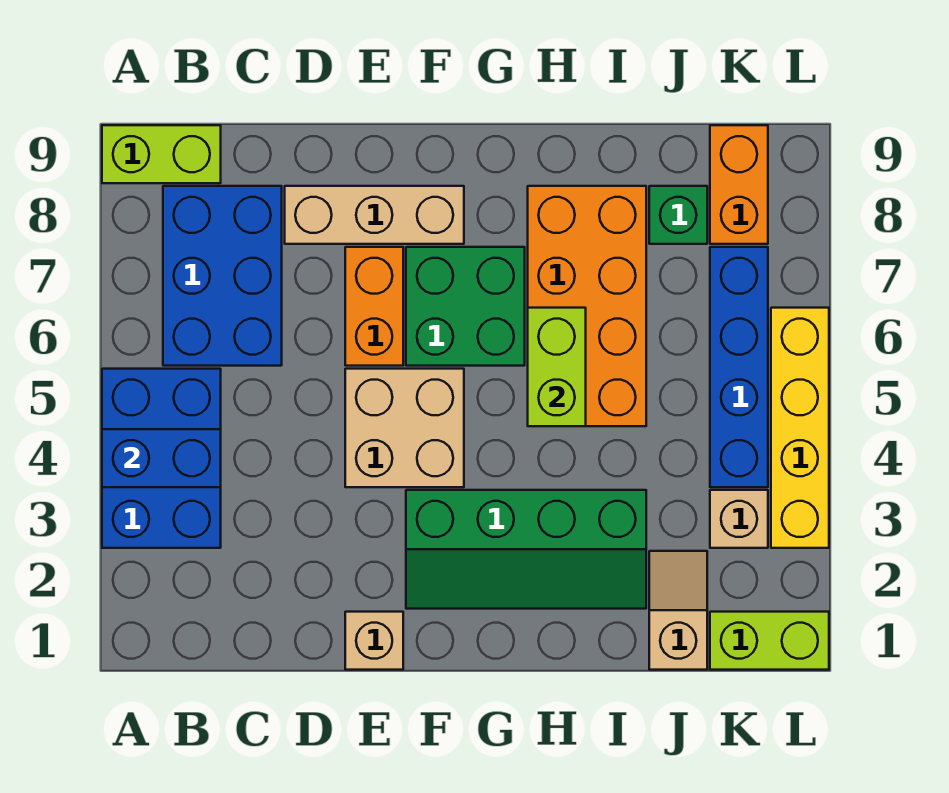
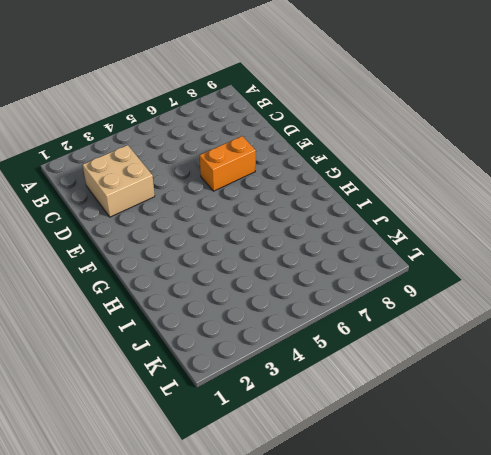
tan brick C2:D3 level 1 -> tan brick E4:F5 level 1
none -> blue brick A3:B5 level 1
none -> lime brick A9:B9 level 1
none -> blue brick B6:C8 level 1

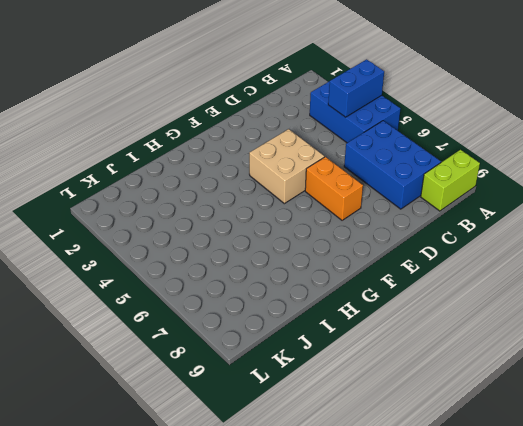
none -> tan brick D8:F8 level 1
none -> tan brick E1 level 1
none -> green slope F2:I3 level 1 top 3

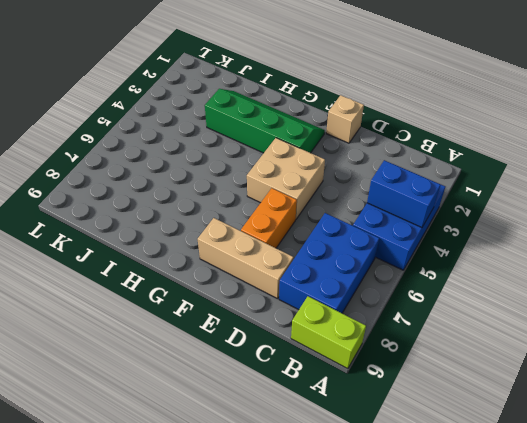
none -> green brick F6:G7 level 1
none -> orange brick H5:I8 level 1
none -> tan slope J1:J2 level 1 top 1

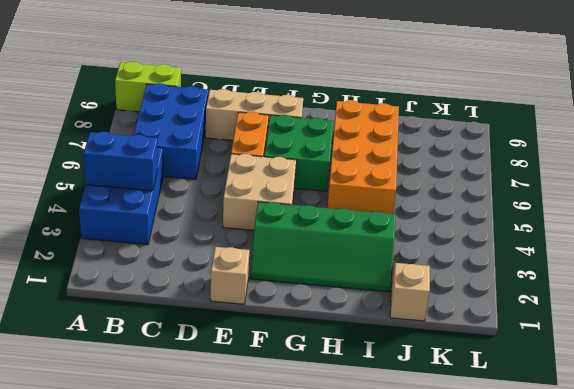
none -> green brick J8 level 1
none -> lime brick K1:L1 level 1
none -> tan brick K3 level 1

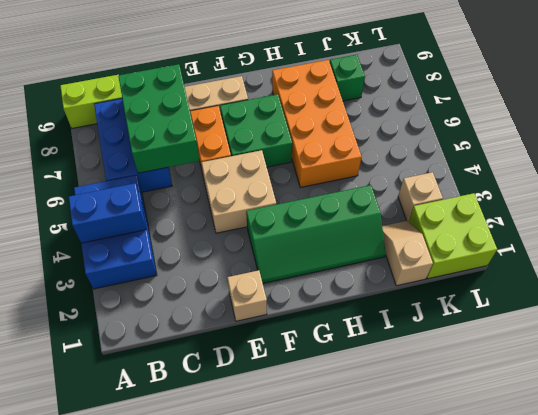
green brick C6:D8 level 2 -> none
lime brick K1:L2 level 1 -> lime brick K1:L1 level 1
none -> blue brick K4:K7 level 1
none -> orange brick K8:K9 level 1
none -> yellow brick L3:L6 level 1

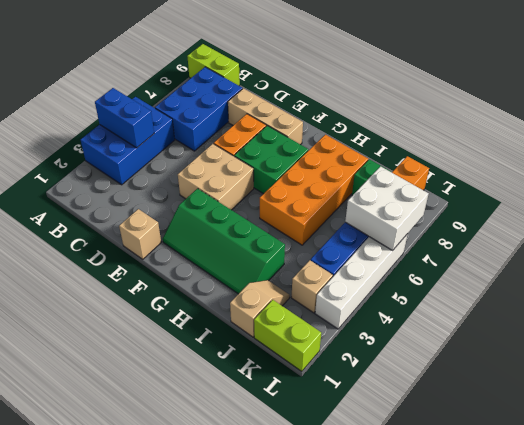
white brick K6:L7 level 2 -> none
white brick L3:L6 level 1 -> yellow brick L3:L6 level 1
none -> lime brick H5:H6 level 2

